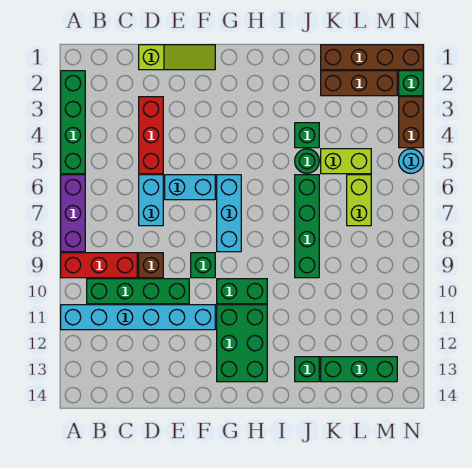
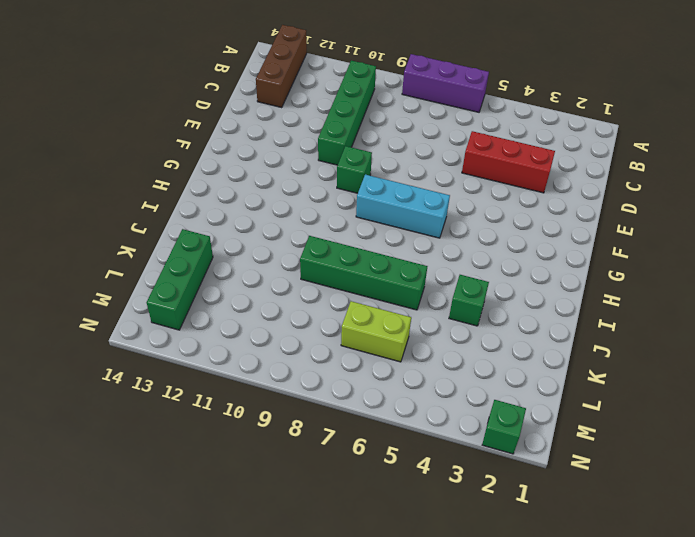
brown brick A13:C13 level 1 -> brown brick K2:M2 level 1
none -> green brick A2:A5 level 1
none -> red brick A9:C9 level 1
none -> cyan brick A11:F11 level 1

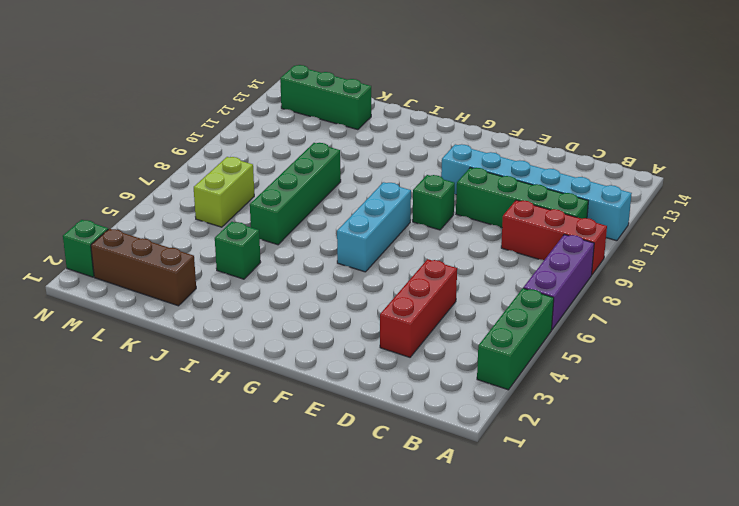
green brick A3:A5 level 1 -> green brick A2:A5 level 1
none -> lime slope D1:F1 level 1 top D
none -> cyan brick D6:D7 level 1
none -> brown brick D9 level 1

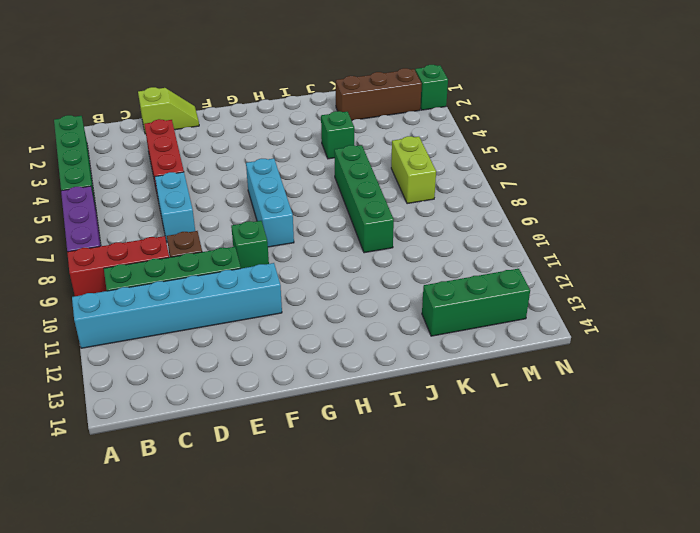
lime slope D1:E1 level 1 top D -> lime slope D1:F1 level 1 top D
none -> cyan brick E6:F6 level 1
none -> green brick G10:H10 level 1
none -> green brick G11:H13 level 1

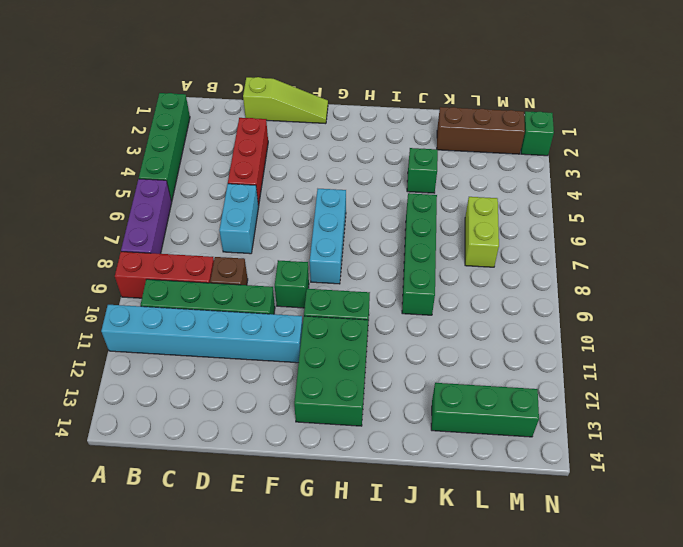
none -> cyan brick E6:F6 level 1
none -> green round brick J5 level 1
none -> green brick J13 level 1

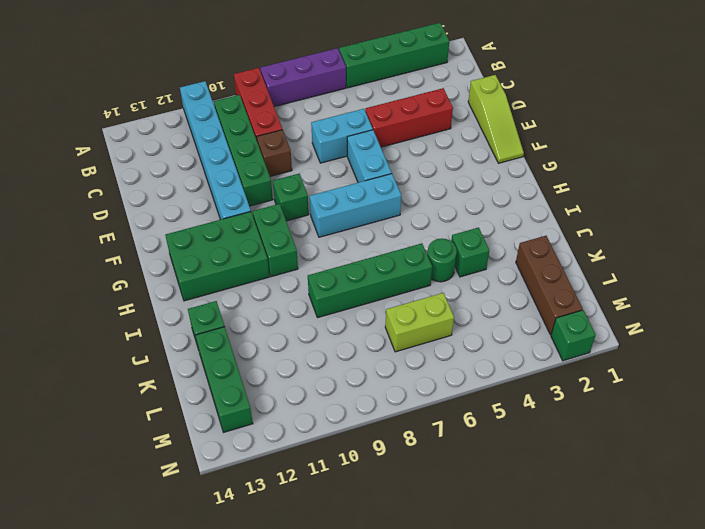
none -> brown brick K1:N1 level 1
none -> lime brick K5:L5 level 1
none -> brown brick N3:N4 level 1

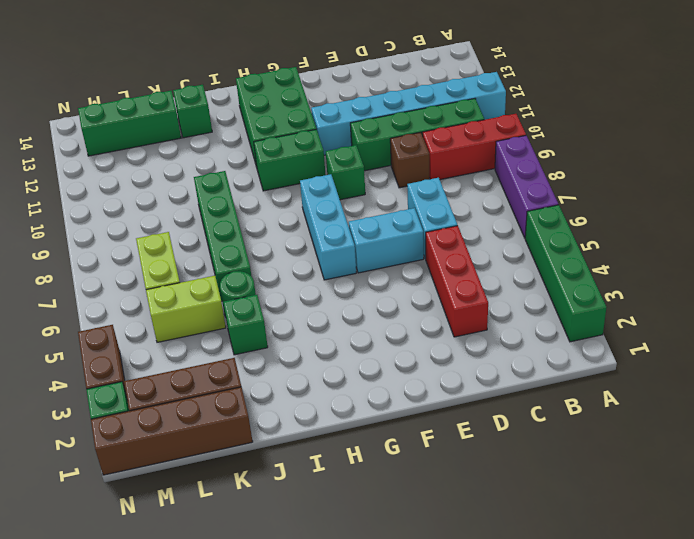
none -> lime slope D1:F1 level 1 top D
none -> cyan round brick N5 level 1

